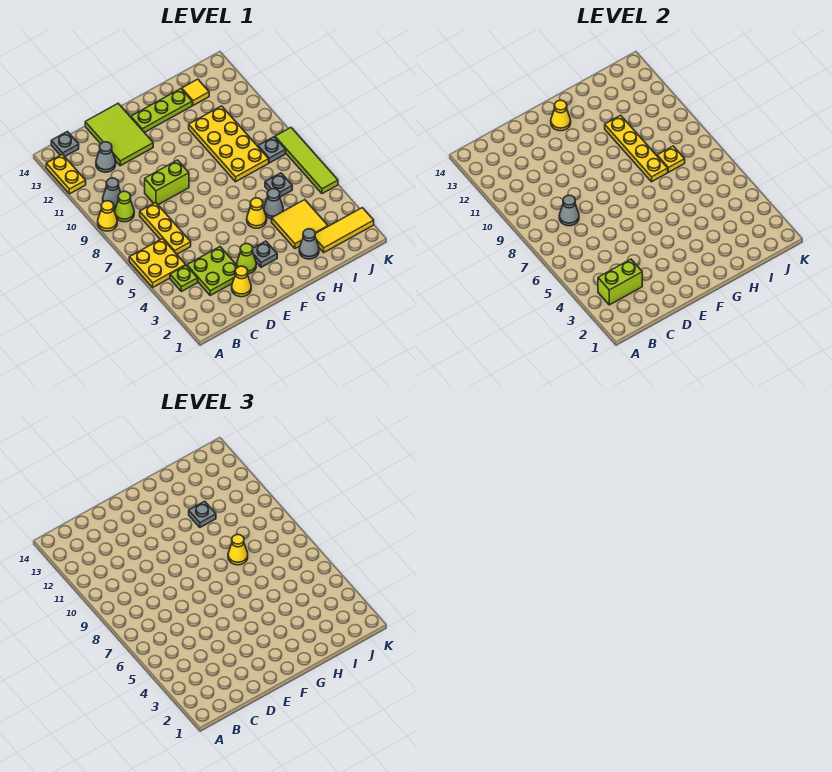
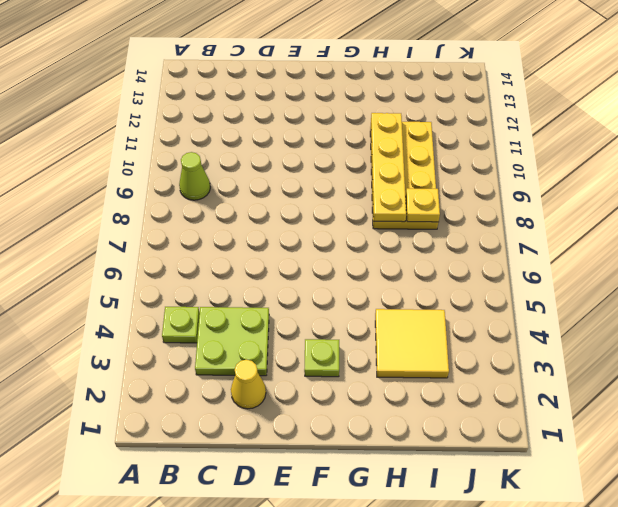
lime plate F3 level 1 -> grey plate F3 level 1
none -> yellow plate A5:B6 level 1
none -> yellow cone A9 level 1
none -> yellow plate A12:A13 level 1
none -> grey cone B10 level 1

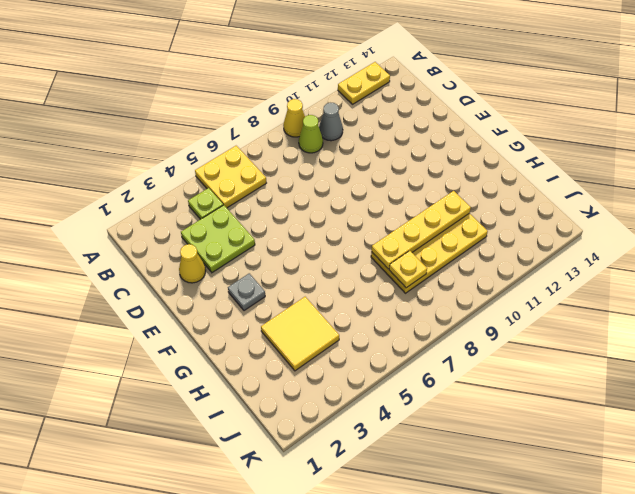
none -> grey plate B14 level 1
none -> yellow plate C6:C8 level 1
none -> grey cone C12 level 1
none -> lime brick D9:E9 level 1

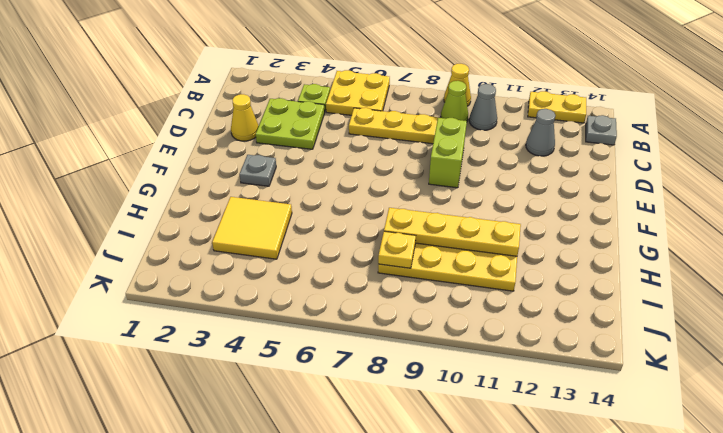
none -> lime tile D12:E14 level 1
none -> lime cone E3 level 1
none -> lime plate F13:H13 level 1
none -> yellow cone G5 level 1

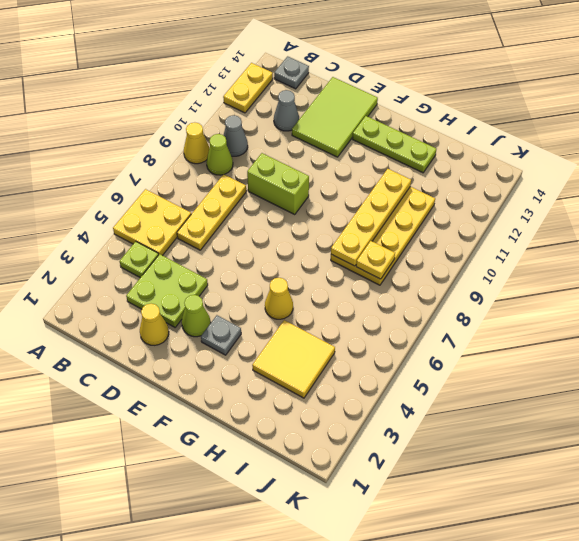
none -> grey cone H2 level 1
none -> grey cone H5 level 1
none -> yellow tile I2:K2 level 1
none -> grey plate I6 level 1

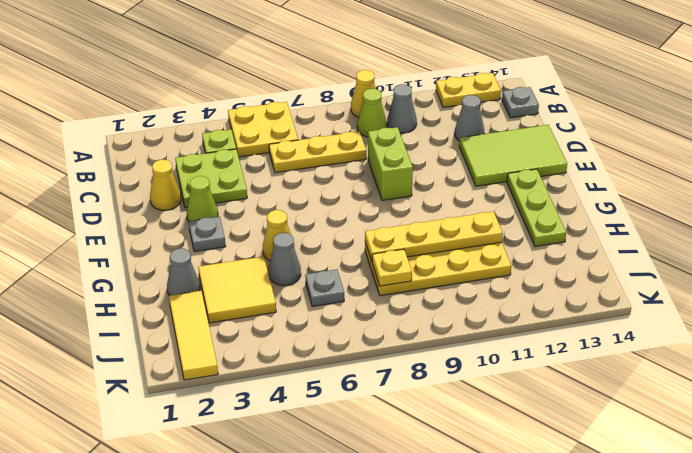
none -> yellow tile I13 level 1
none -> grey plate J8 level 1
none -> lime tile K5:K8 level 1
none -> lime brick B3:C3 level 2

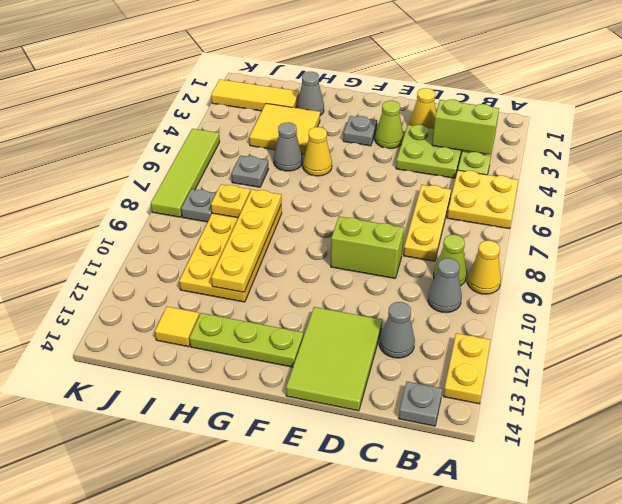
none -> grey cone C8 level 2
none -> yellow cone F13 level 2
none -> yellow cone H8 level 3
none -> grey plate H11 level 3

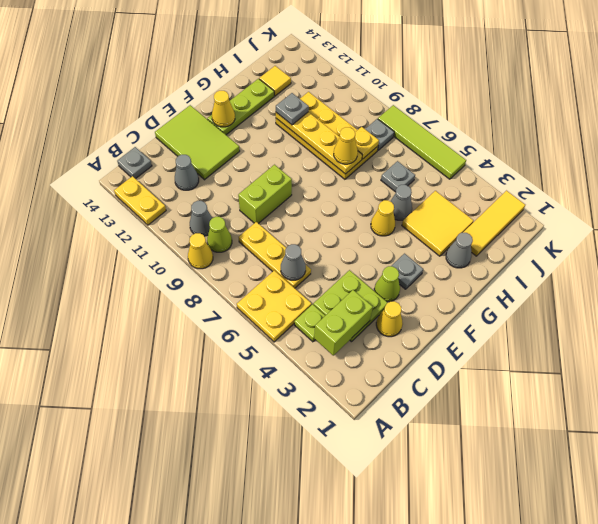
grey cone C6 level 2 -> grey cone C8 level 2

